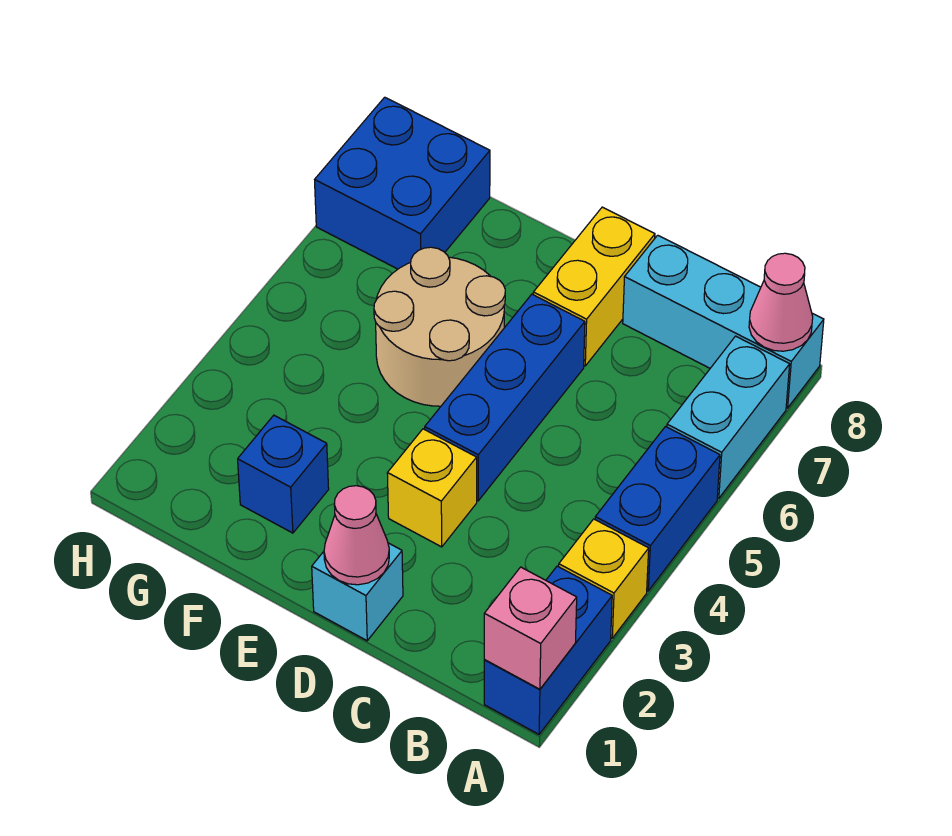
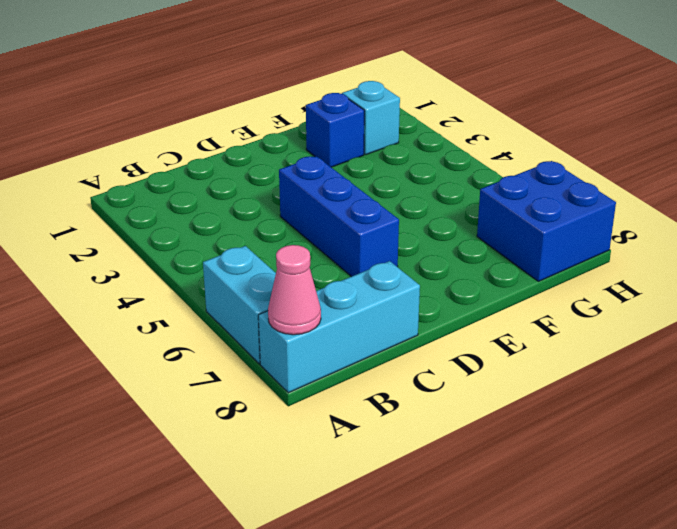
cyan brick G2 level 1 -> cyan brick D1 level 1
none -> blue brick A1:A2 level 1
none -> yellow brick A3 level 1
none -> blue brick A4:A5 level 1

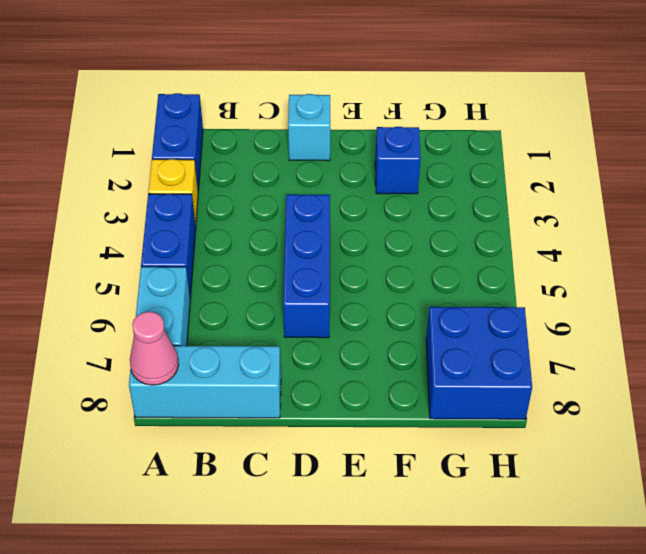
none -> yellow brick D3 level 1
none -> yellow brick D7:D8 level 1
none -> tan round brick E5:F6 level 1

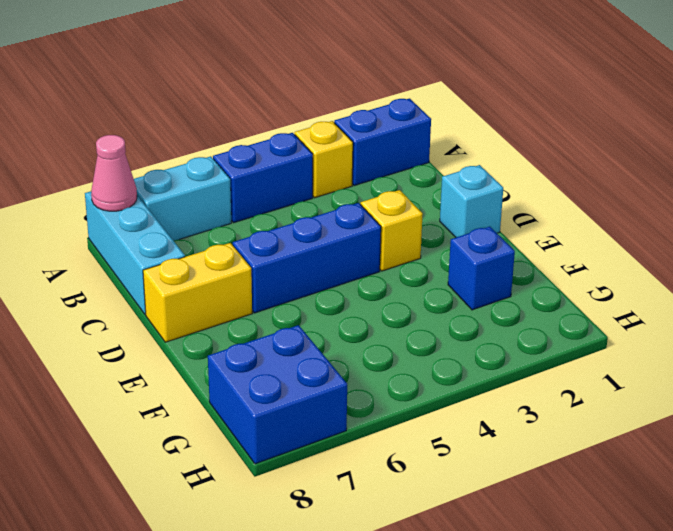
none -> tan round brick E5:F6 level 1
none -> pink brick A1 level 2
none -> pink cone D1 level 2

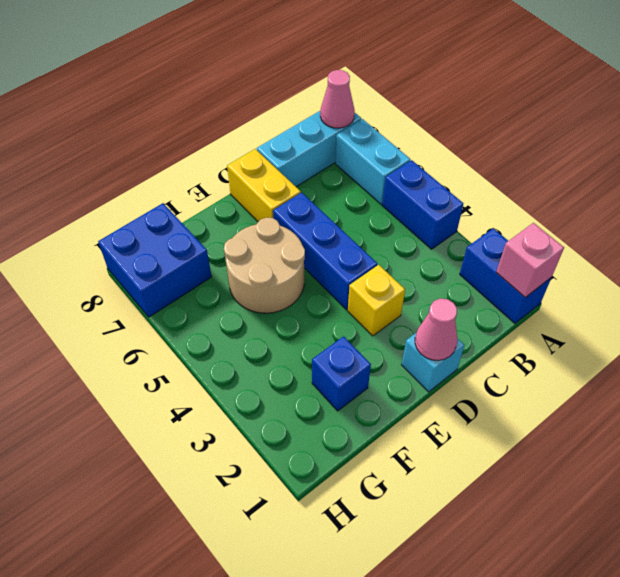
none -> yellow brick A3 level 1

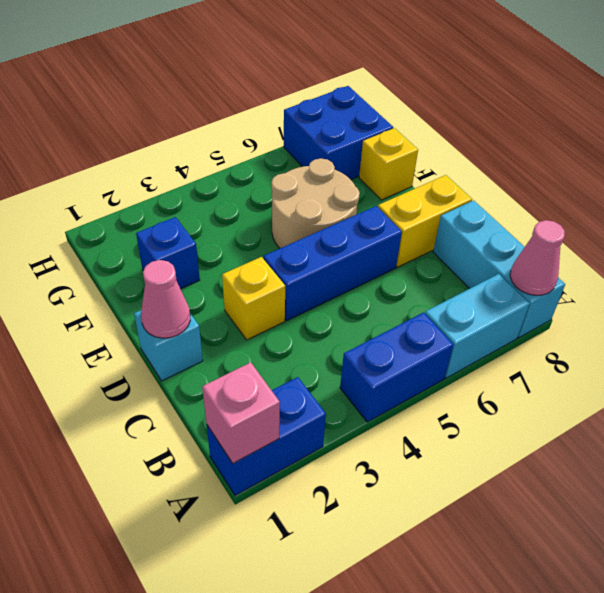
yellow brick F8 level 1 -> yellow brick A3 level 1

